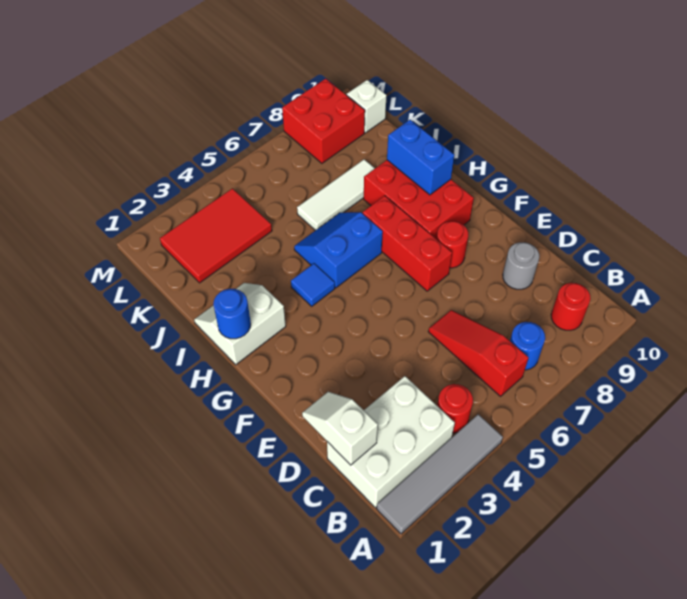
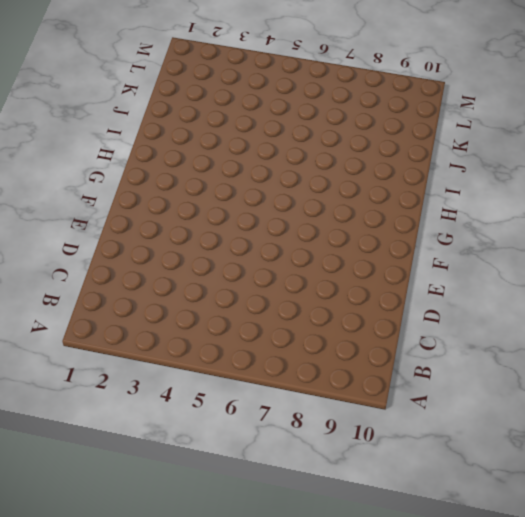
none -> grey tile A1:A4 level 1
none -> white brick B1:C3 level 1
none -> red round brick B4 level 1

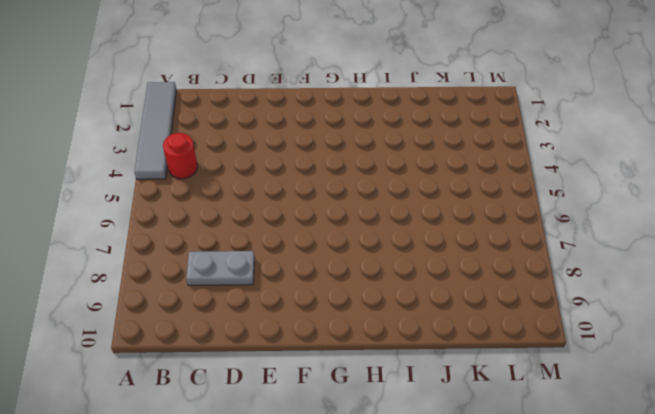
grey plate C8:D8 level 1 -> none
none -> white brick B1:C3 level 1
none -> red slope B6:D6 level 1 top B
none -> blue round brick B7 level 1

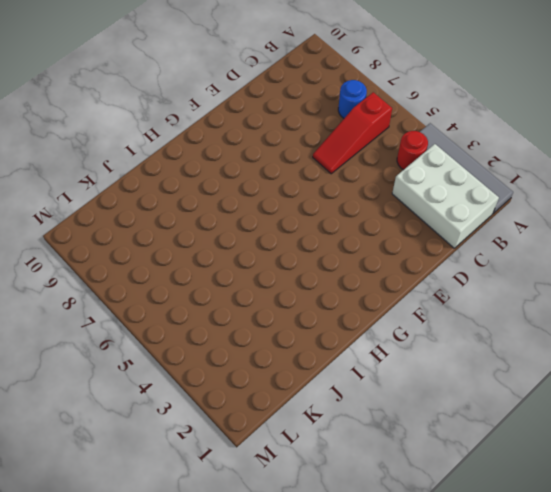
none -> red round brick B9 level 1
none -> grey round brick D9 level 1
none -> red brick F7:H7 level 1

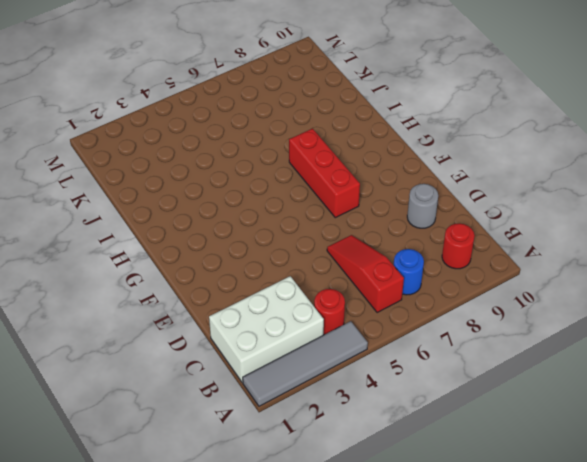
none -> red round brick F8 level 1
none -> red brick G8:I9 level 1
none -> white slope H1:I2 level 1 top H

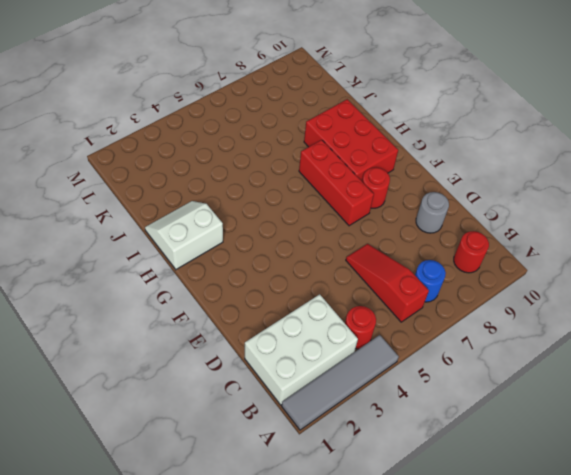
none -> blue tile H4 level 1
none -> blue slope H5:I6 level 1 top H
none -> white tile J6:J8 level 1

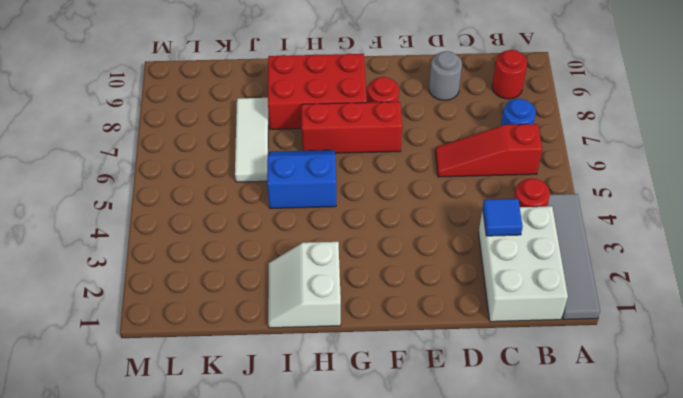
blue tile C3 level 2 -> blue tile H4 level 1
blue slope H5:I6 level 1 top 5 -> blue slope H5:I6 level 1 top H
none -> red tile K2:L4 level 1
none -> red brick L8:M9 level 1
none -> white brick L10 level 1

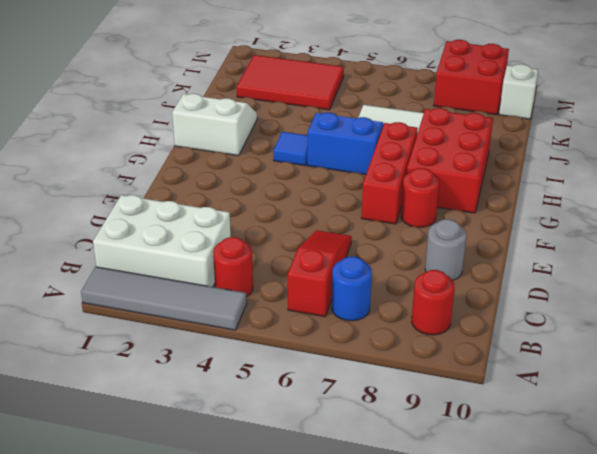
none -> white slope C1:D1 level 2 top C
none -> blue round brick H1 level 2
none -> blue brick H9:I9 level 2

